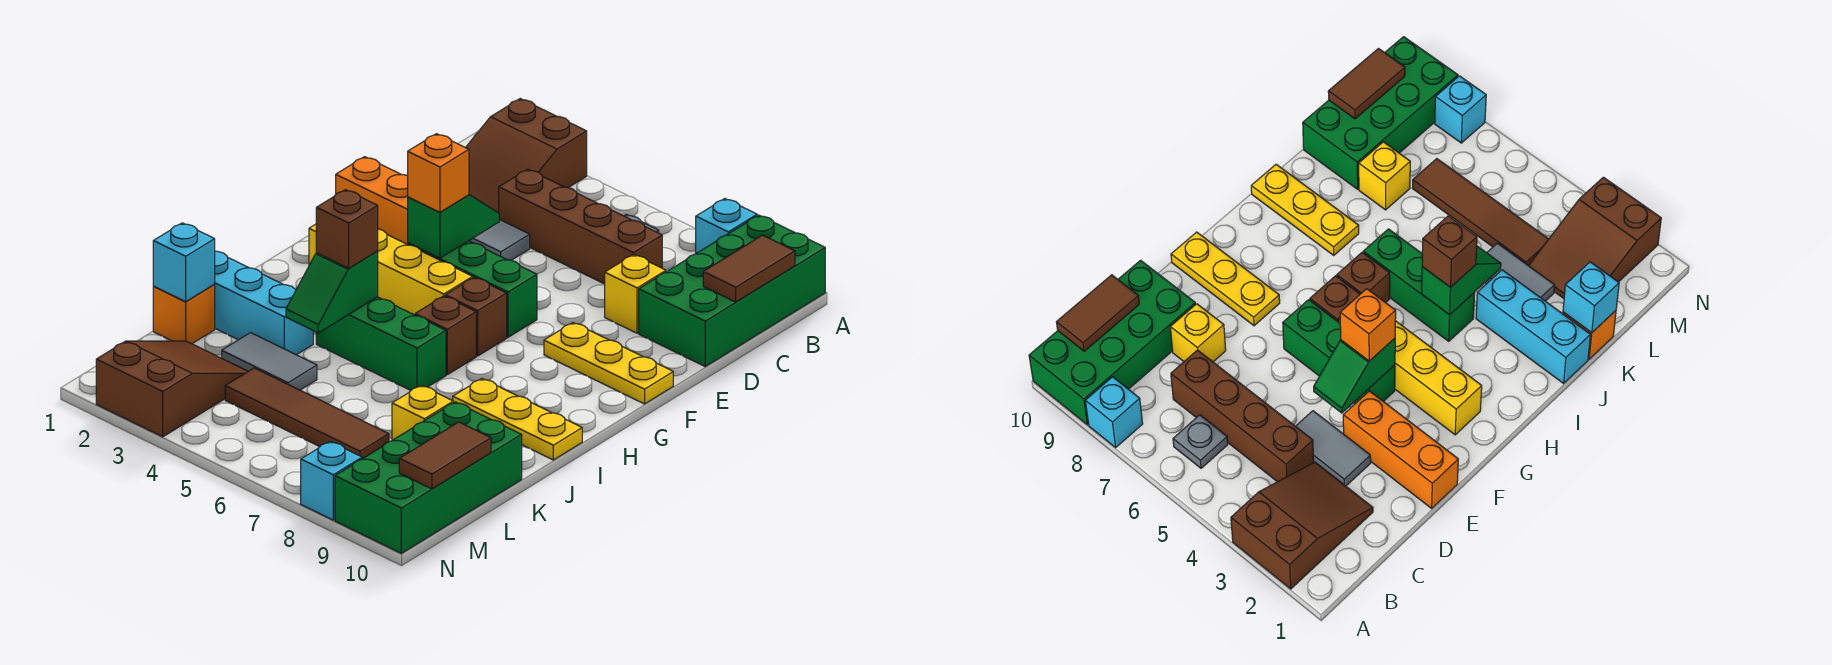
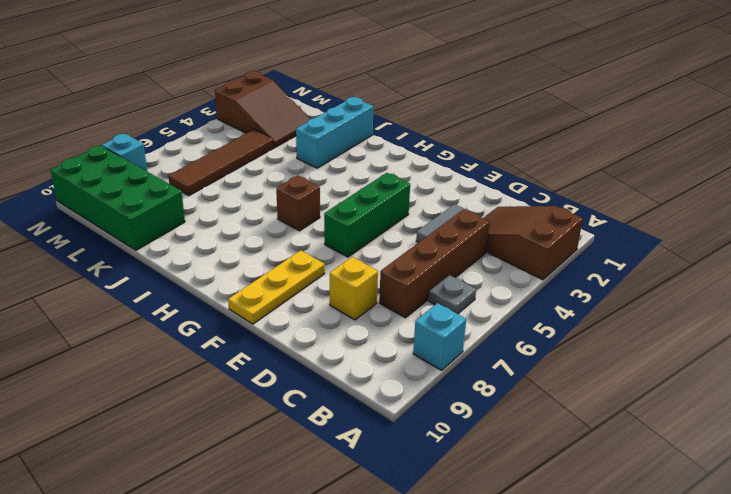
none -> green brick A9:D10 level 1
none -> orange brick E1:E3 level 1
none -> yellow brick G2:G5 level 1
none -> brown brick G6 level 1

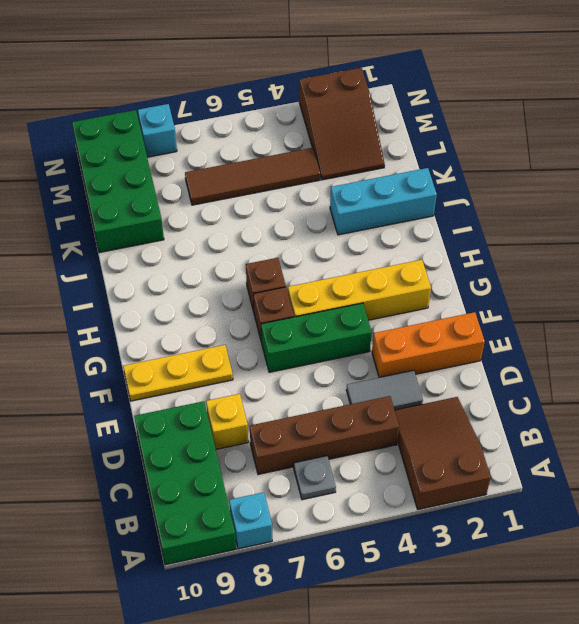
none -> green brick I4:I6 level 1
none -> yellow plate I8:I10 level 1
none -> orange brick K1 level 1
none -> grey tile K3:K4 level 1

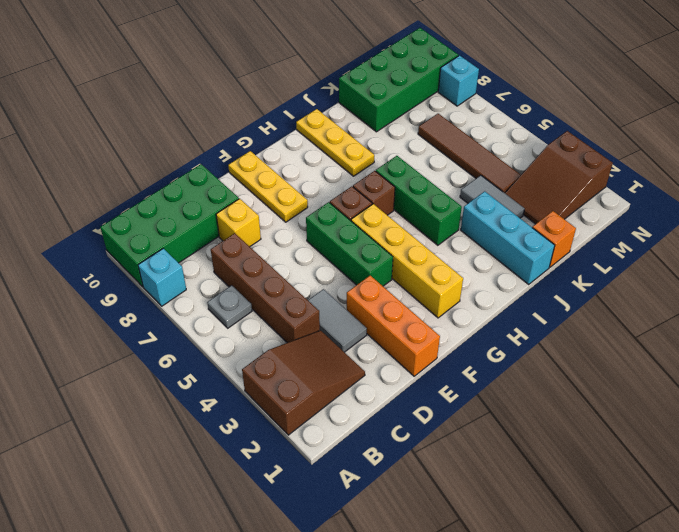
none -> yellow brick K8 level 1
none -> brown tile B10:C10 level 2
none -> green slope E4:F4 level 2 top F
none -> green slope I4:J4 level 2 top I

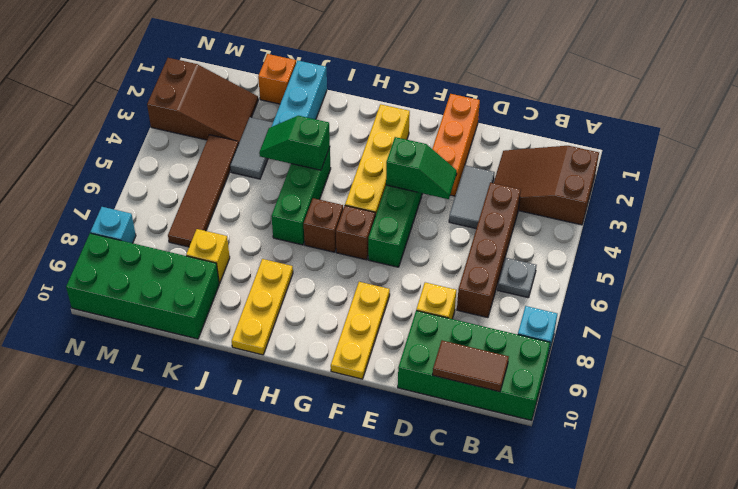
none -> cyan brick K1 level 2
none -> brown tile L10:M10 level 2
none -> orange brick F4 level 3
none -> brown brick I4 level 3

